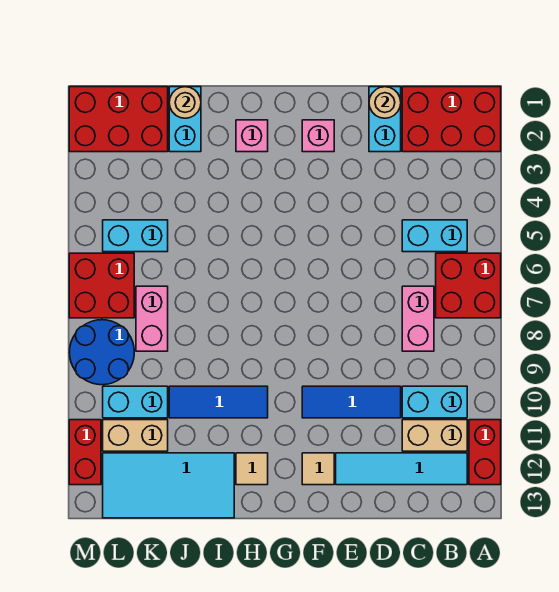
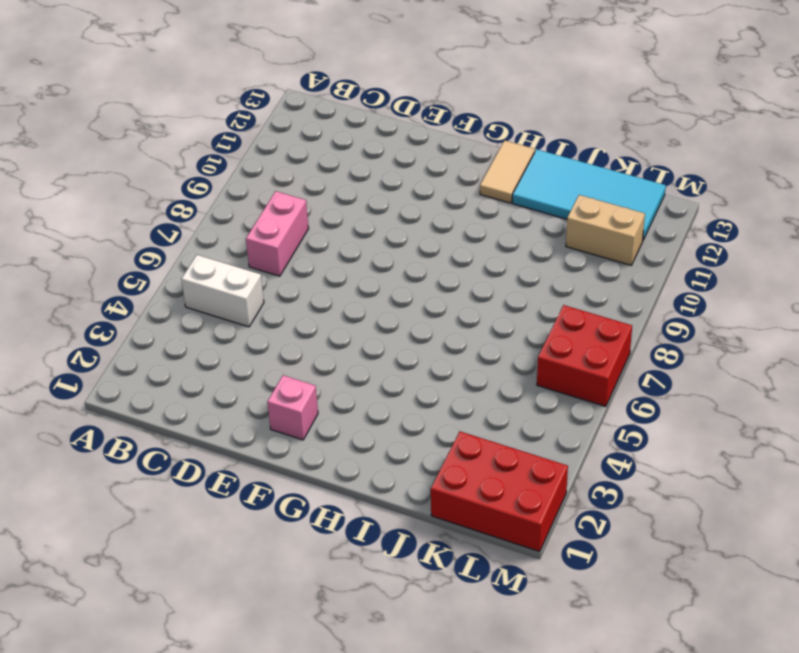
white brick B5:C5 level 1 -> cyan brick B5:C5 level 1
tan tile H12:H13 level 1 -> tan tile H12 level 1
none -> red brick A1:C2 level 1
none -> red brick A6:B7 level 1
none -> red brick A11:A12 level 1

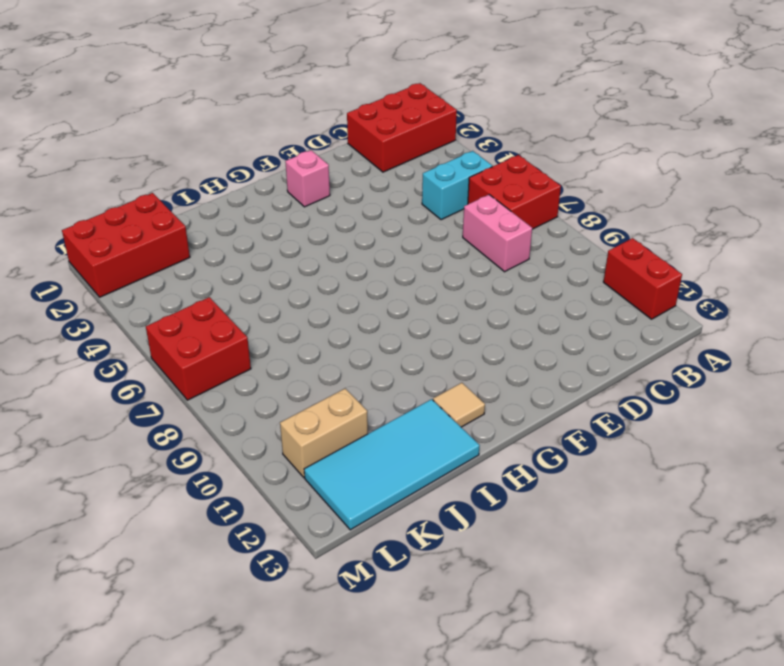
none -> cyan brick B10:C10 level 1
none -> tan brick B11:C11 level 1
none -> cyan tile B12:E12 level 1

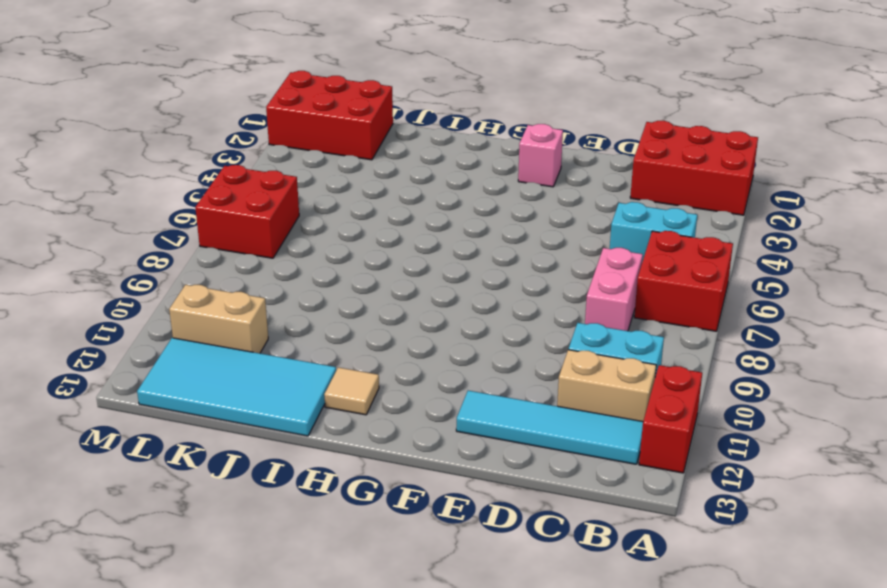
none -> cyan brick D1:D2 level 1
none -> blue tile D10:F10 level 1
none -> tan tile F12 level 1

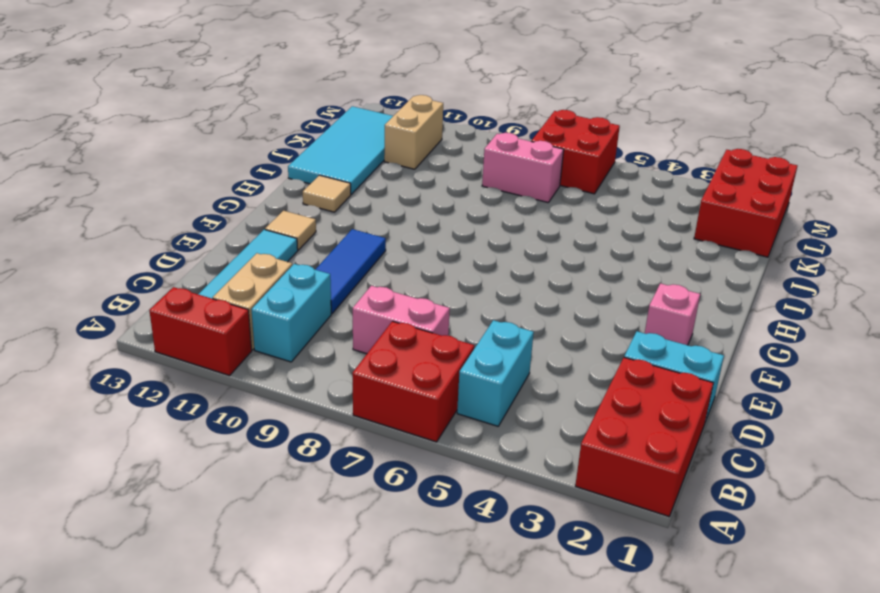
none -> pink brick H2 level 1
none -> blue tile H10:J10 level 1
none -> cyan brick J1:J2 level 1

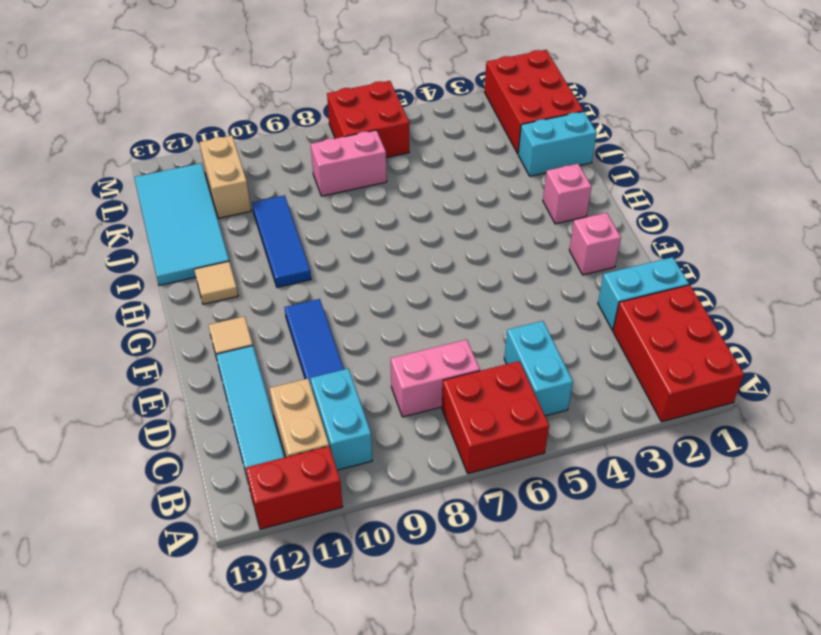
none -> cyan brick K5:L5 level 1
none -> cyan brick K10:L10 level 1
none -> blue round brick L8:M9 level 1

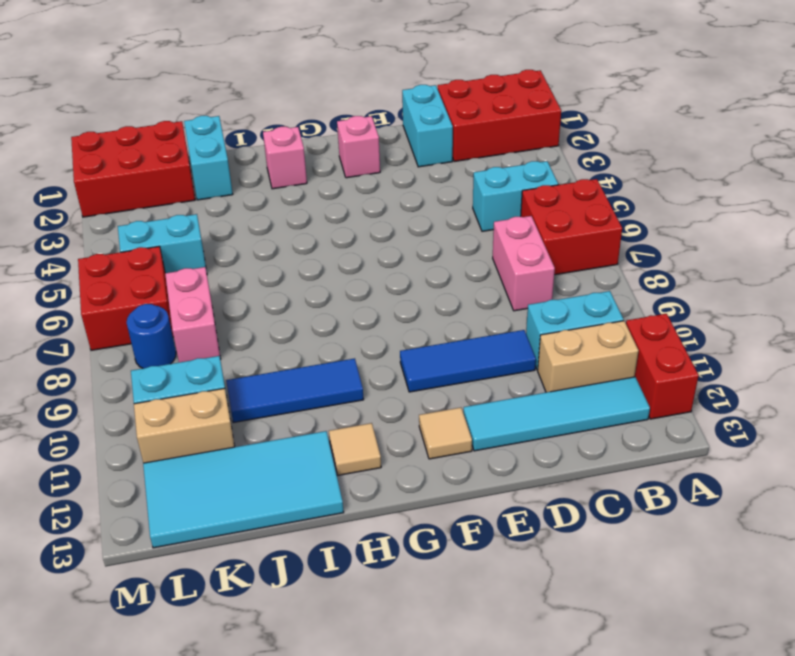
blue round brick L8 level 1 -> blue round brick L8:M9 level 1
none -> red brick M11:M12 level 1
none -> tan round brick D1 level 2
none -> tan round brick J1 level 2

